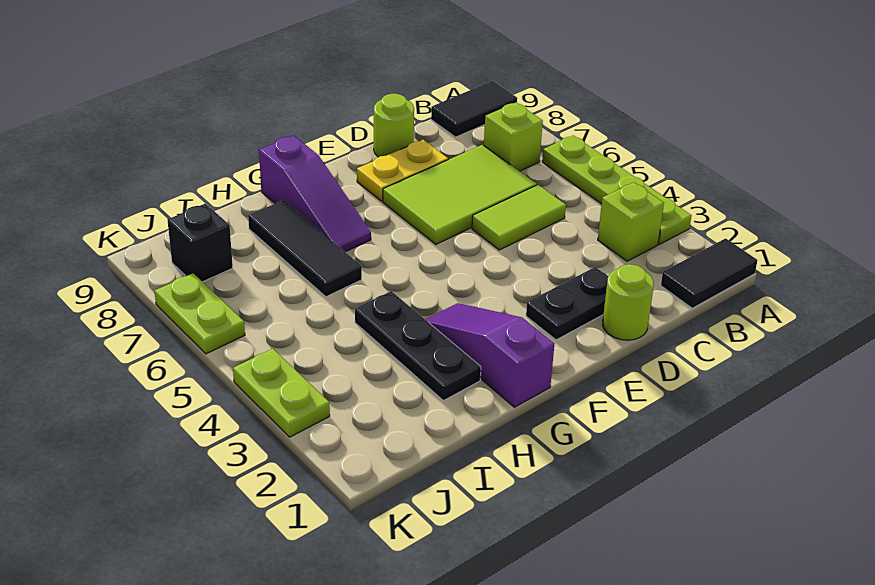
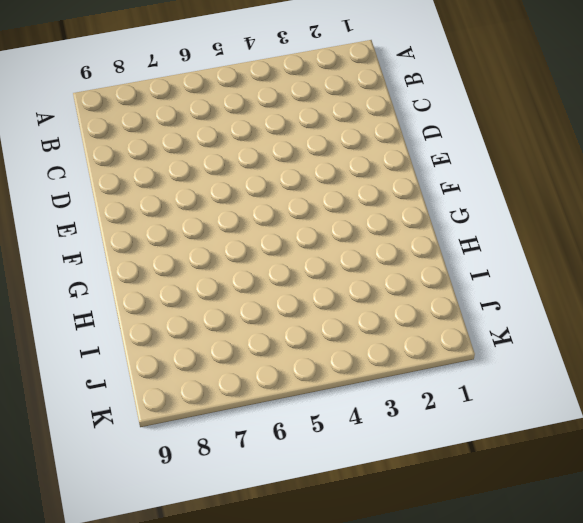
none -> black tile A1:B1 level 1
none -> lime plate A3:A6 level 1
none -> black tile A9:B9 level 1

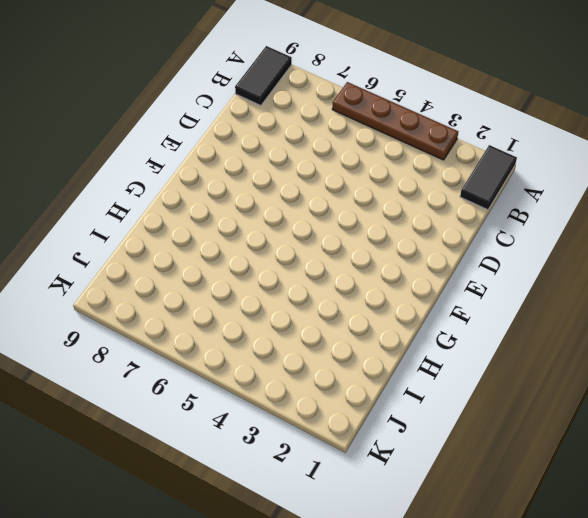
brown plate A3:A6 level 1 -> lime plate A3:A6 level 1
none -> lime brick B3 level 1
none -> lime brick B7 level 1
none -> lime tile C5:D5 level 1

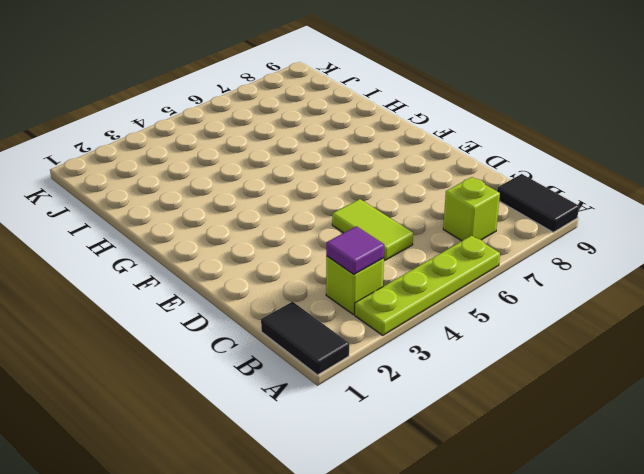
purple tile B3 level 2 -> none
none -> lime tile C6:E7 level 1
none -> lime round brick D1 level 1
none -> black plate D2:E2 level 1

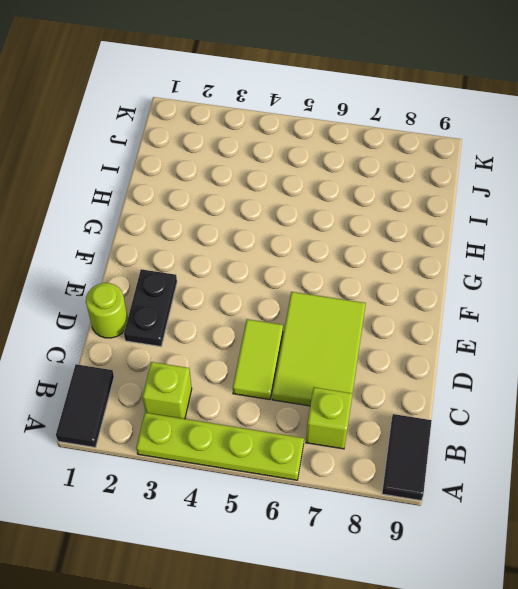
none -> yellow plate D8:E8 level 1
none -> lime round brick D9 level 1
none -> purple slope G1:G3 level 1 top 1

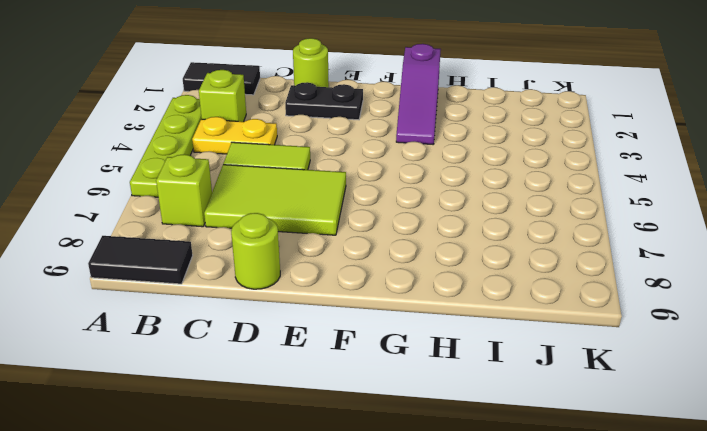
yellow plate B4:C4 level 1 -> yellow plate D8:E8 level 1
none -> purple slope G7:G9 level 1 top 9
none -> black plate H2:H4 level 1
none -> black tile H6:H8 level 1

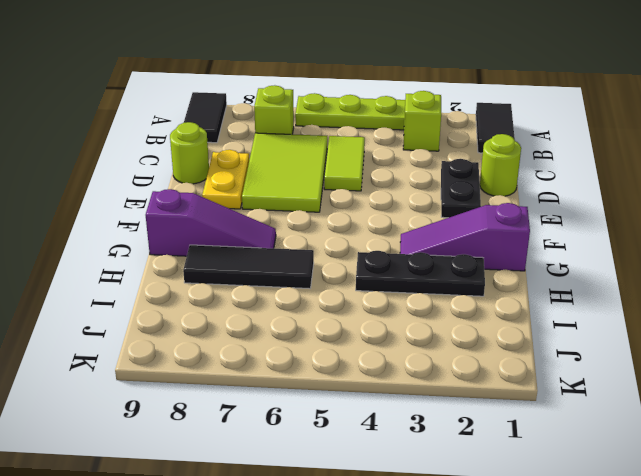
none -> black brick J8 level 1
none -> lime plate K3:K4 level 1
none -> lime plate K6:K7 level 1

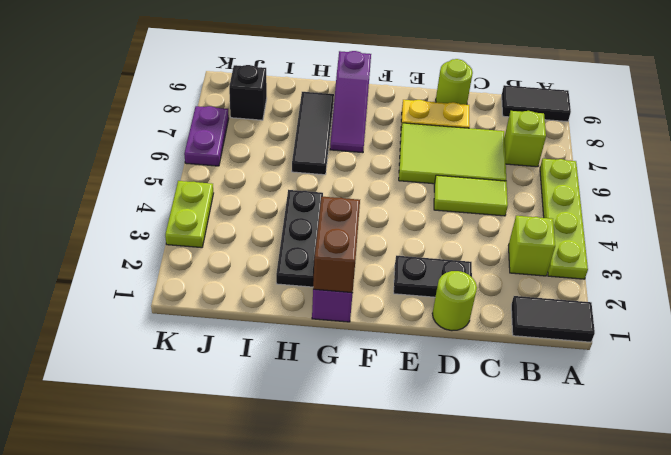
brown brick G1:G2 level 2 -> none
purple plate K6:K7 level 1 -> lime plate K6:K7 level 1

